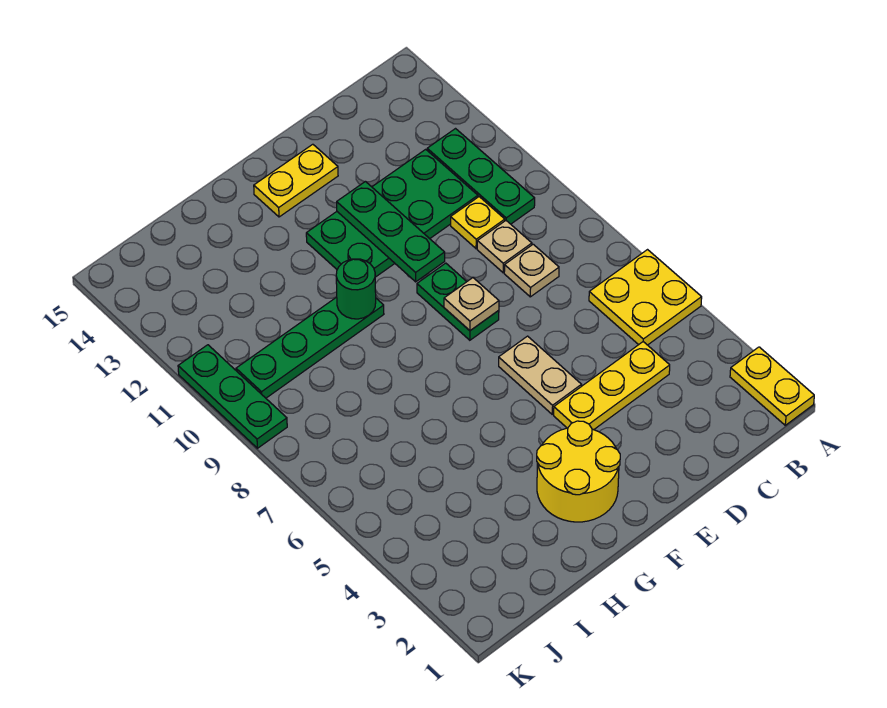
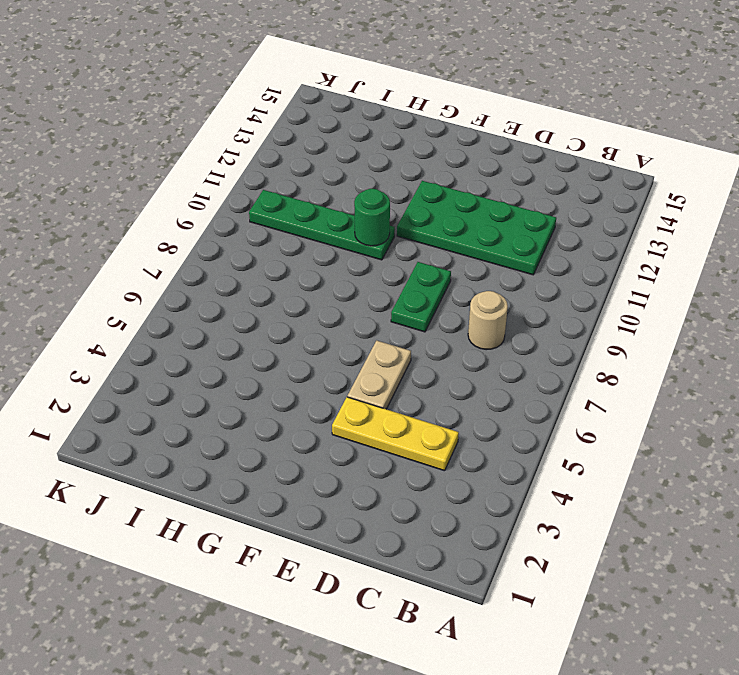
tan round brick C8 level 1 -> tan plate C8 level 1
none -> yellow plate A1:A2 level 1
none -> yellow plate A5:B6 level 1
none -> green plate B10:B12 level 1

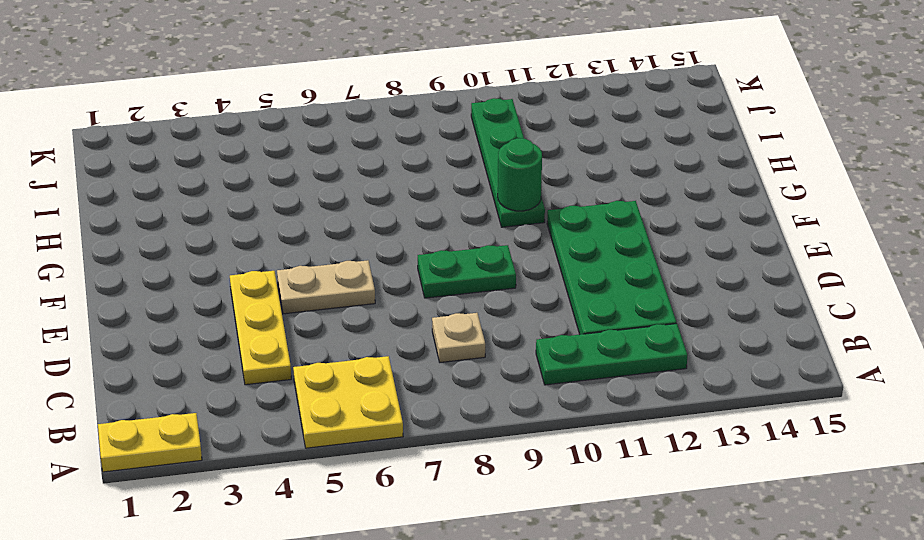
none -> tan plate C9 level 1
none -> yellow plate C10 level 1
none -> yellow plate E14:F14 level 1

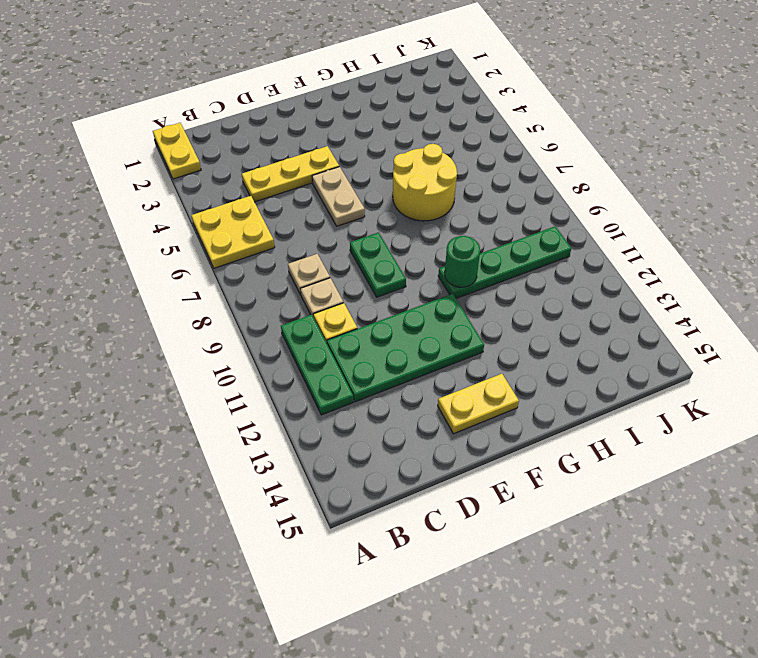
yellow round brick G6:H7 level 1 -> yellow round brick F2:G3 level 1
none -> green plate K9:K11 level 1
none -> tan plate E8 level 2
none -> green plate E10:E12 level 2

